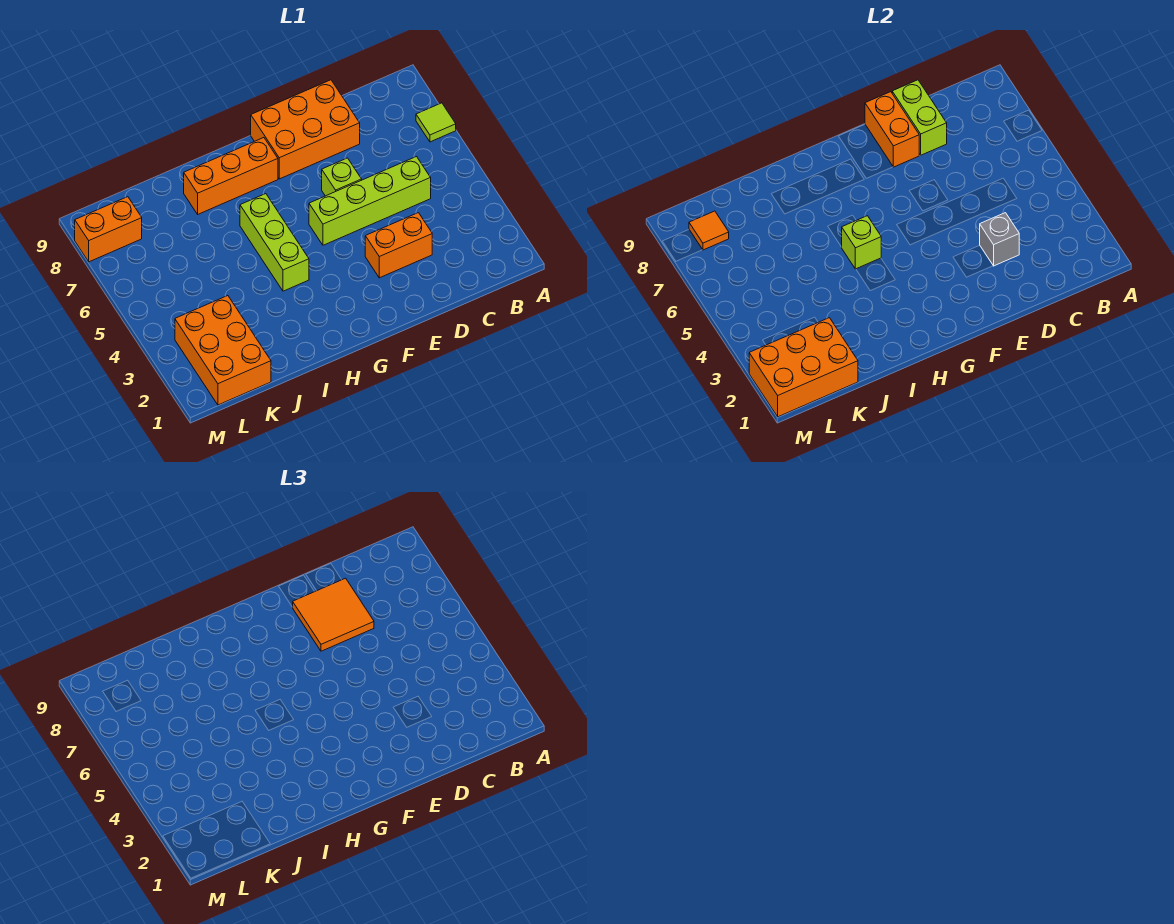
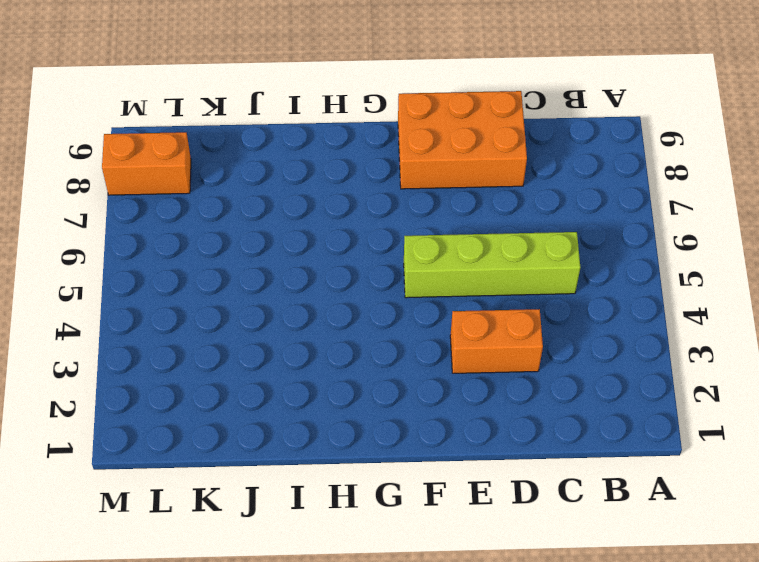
none -> lime tile A7 level 1
none -> lime brick E6 level 1
none -> orange brick G8:I8 level 1

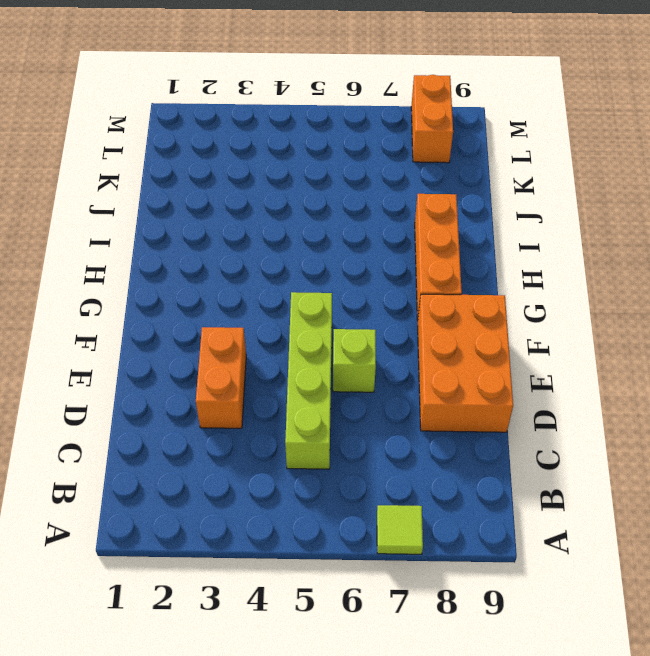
none -> lime brick H4:H6 level 1
none -> orange brick K1:L3 level 1
none -> grey brick D3 level 2

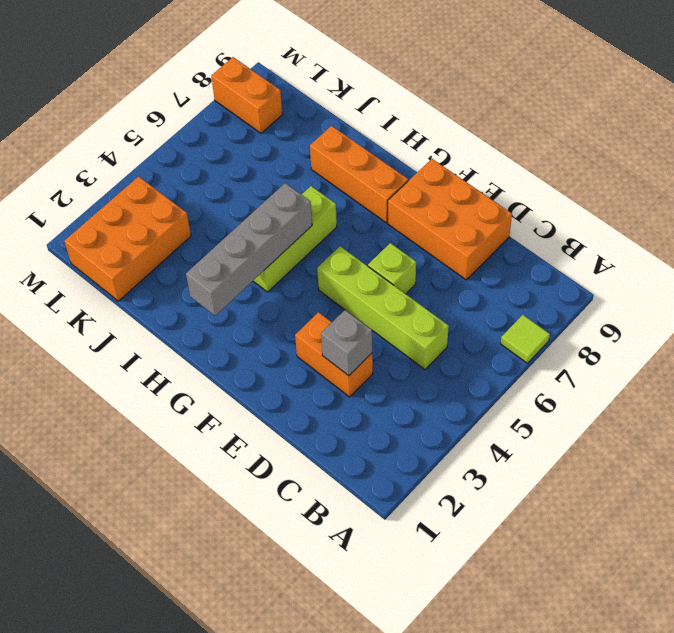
grey brick H2:H5 level 2 -> lime brick H5 level 2
none -> lime brick D8:D9 level 2
none -> orange brick E8:E9 level 2
none -> orange brick K1:M2 level 2

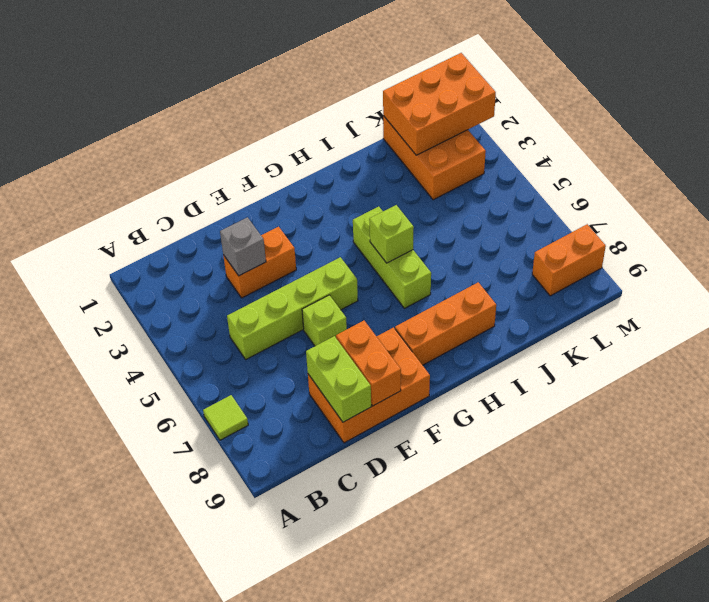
none -> orange tile L8 level 2
none -> orange tile D7:E8 level 3

